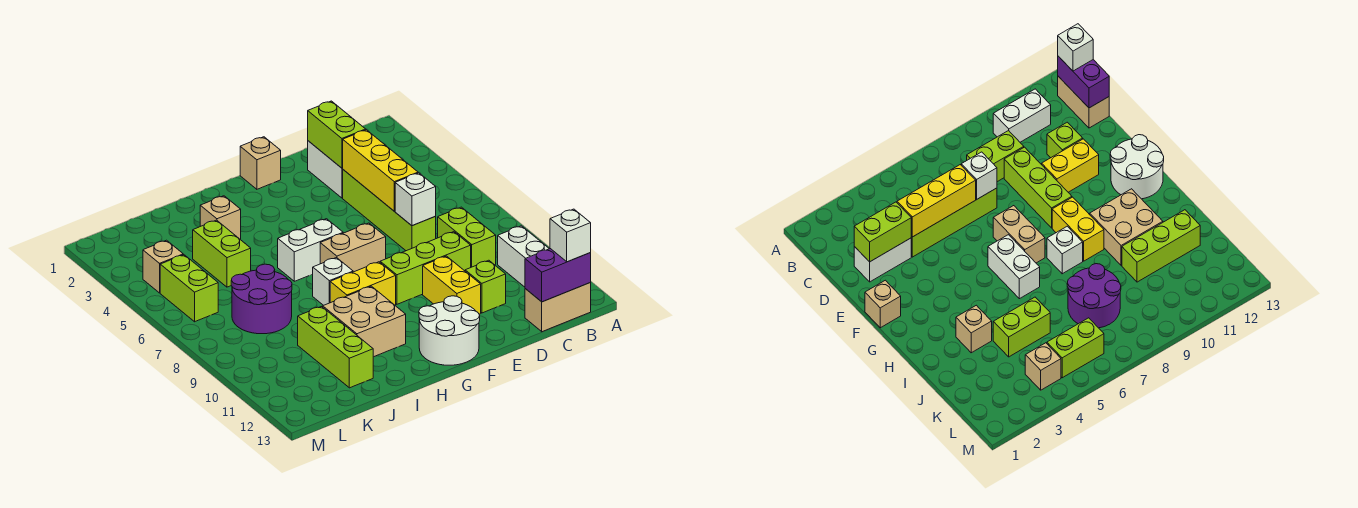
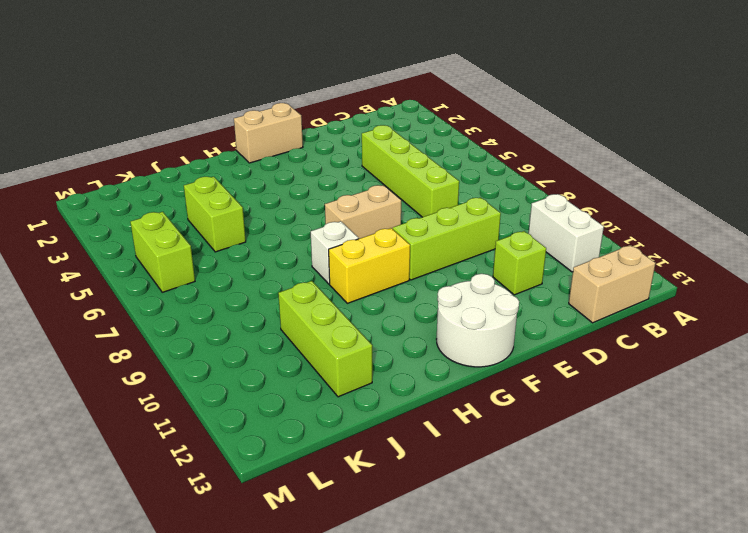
tan brick F1:G1 level 1 -> tan brick F1 level 1
none -> lime brick C8:C9 level 1
none -> white brick D2:D3 level 1
none -> yellow brick E10:E11 level 1

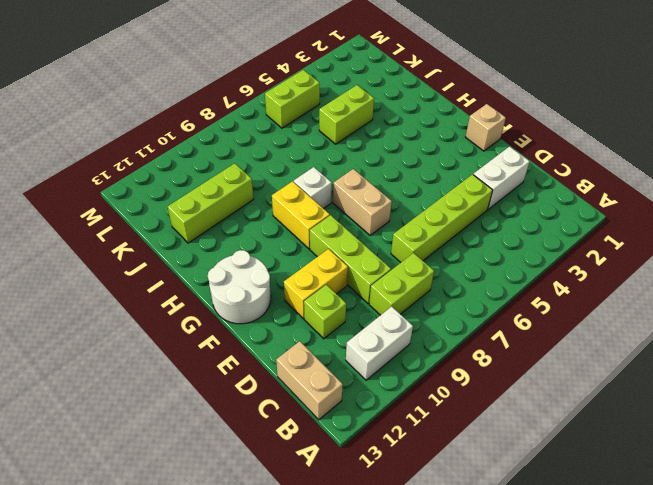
none -> white brick G6:H6 level 1
none -> tan brick H10:I11 level 1
none -> tan brick I3 level 1

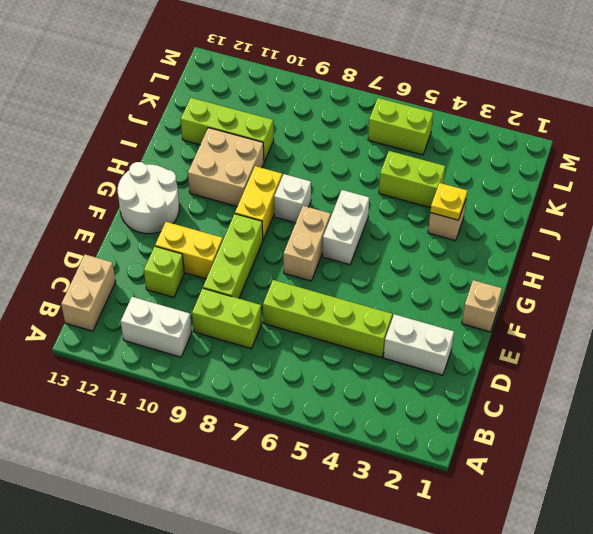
yellow plate I3 level 2 -> none
none -> purple round brick J7:K8 level 1
none -> tan brick L4 level 1
none -> purple brick B13:C13 level 2

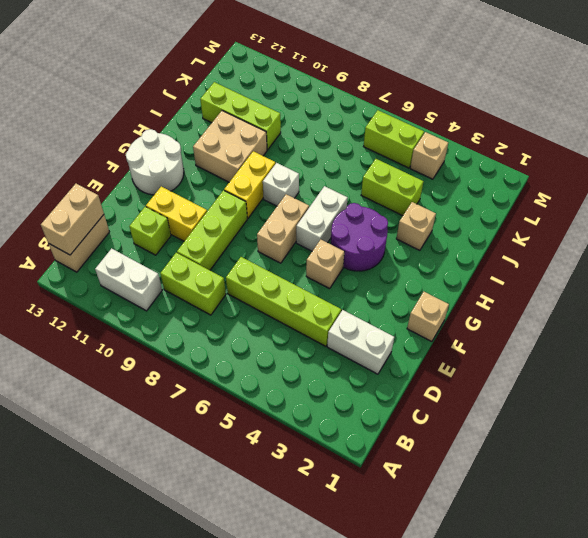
tan brick B13:C13 level 2 -> purple brick B13:C13 level 2
tan brick F5 level 1 -> none
purple round brick G4:H5 level 1 -> purple round brick J7:K8 level 1
none -> lime brick D2:D3 level 2
none -> yellow brick D4:D6 level 2
none -> white brick D7 level 2

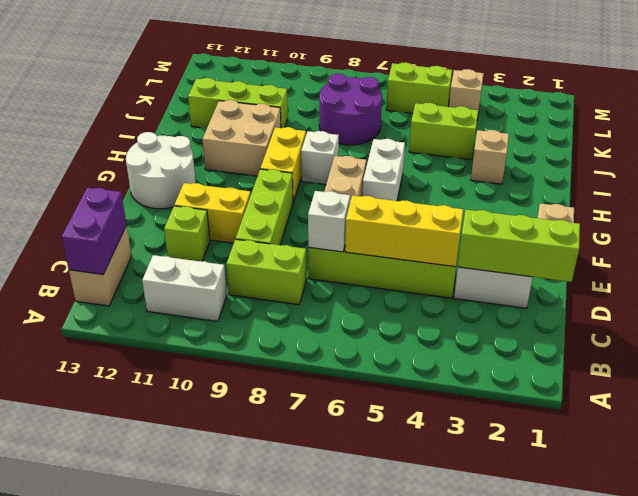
lime brick D1:D3 level 2 -> lime brick D2:D3 level 2
none -> white brick B13 level 3

